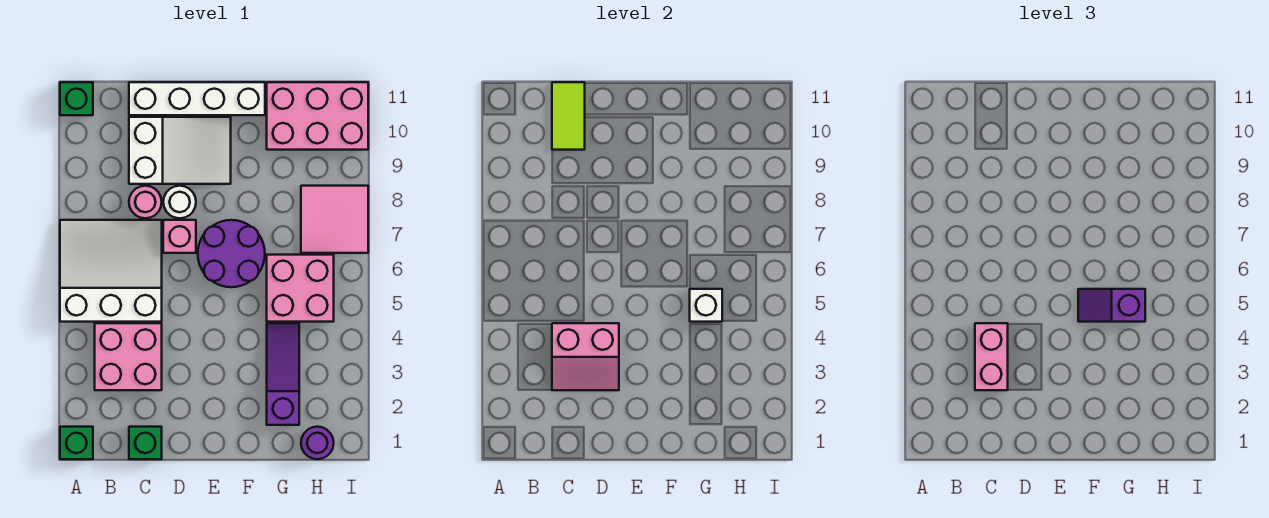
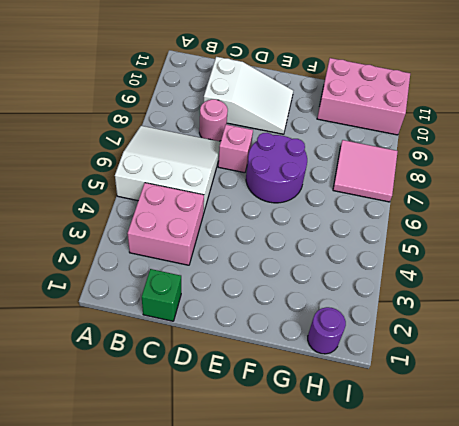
none -> green brick A1 level 1
none -> green brick A11 level 1
none -> white brick C11:F11 level 1

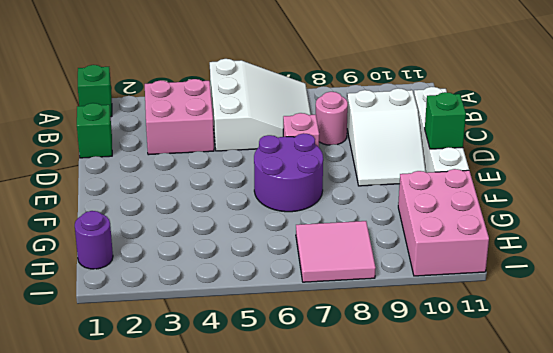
green brick E11 level 2 -> green brick A11 level 1
none -> white round brick D8 level 1
none -> purple slope G2:G4 level 1 top 2
none -> pink brick G5:H6 level 1

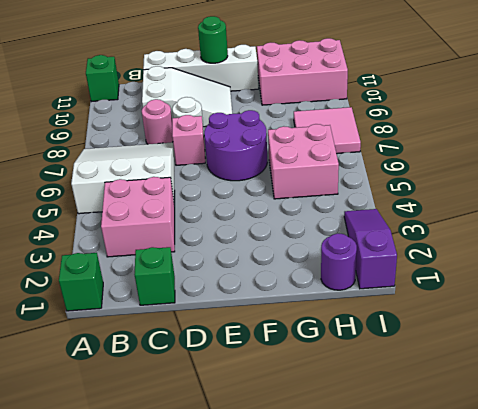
green round brick E11 level 2 -> none
purple slope I1:I3 level 1 top 1 -> purple slope G2:G4 level 1 top 2
none -> pink slope C3:D4 level 2 top 4
none -> lime tile C10:C11 level 2
none -> white brick G5 level 2

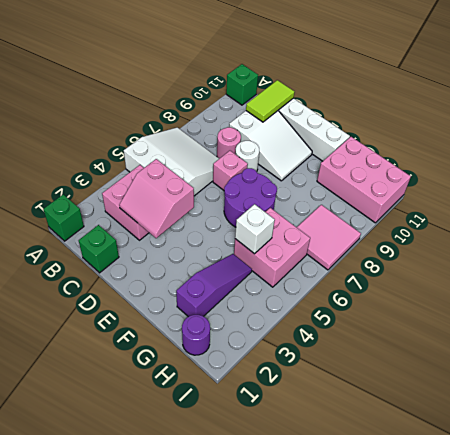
none -> pink brick C3:C4 level 3
none -> purple slope F5:G5 level 3 top G

